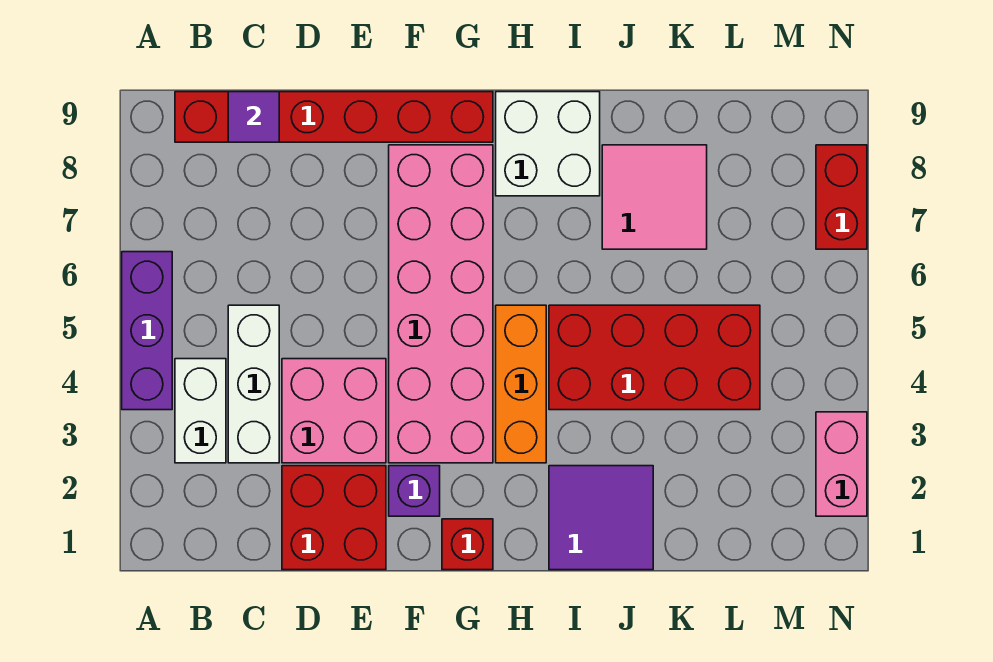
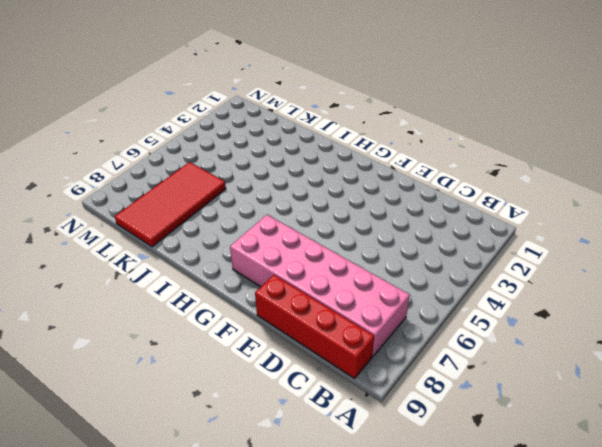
pink brick B7:G8 level 1 -> pink brick F3:G8 level 1
red brick B9:E9 level 1 -> red brick B9:G9 level 1
red tile K6:L9 level 1 -> pink tile J7:K8 level 1
none -> purple brick A4:A6 level 1
none -> white brick B3:B4 level 1
none -> white brick C3:C5 level 1

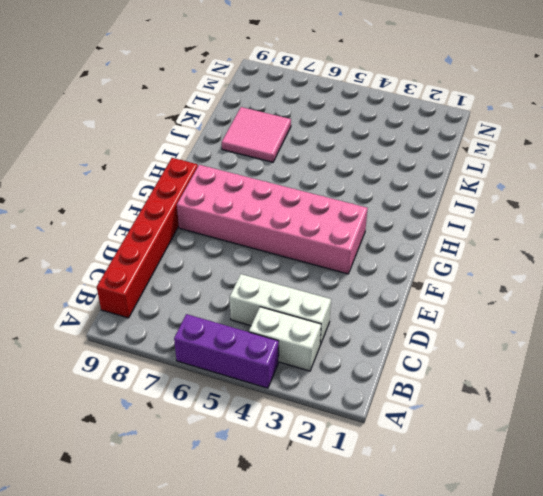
none -> red brick D1:E2 level 1
none -> pink brick D3:E4 level 1
none -> purple brick F2 level 1

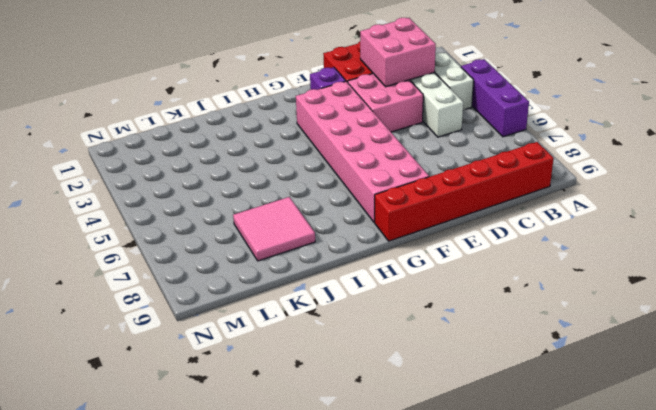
pink brick C2:D3 level 2 -> none
none -> red brick G1 level 1
none -> orange brick H3:H5 level 1
none -> white brick H8:I9 level 1

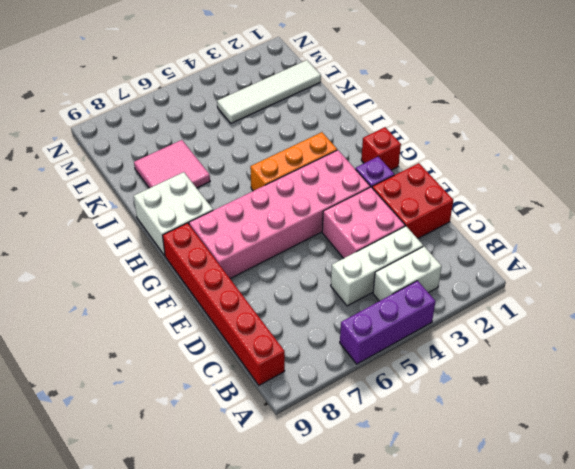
white tile L1:L4 level 1 -> red brick I4:L5 level 1
none -> purple tile I1:J2 level 1
none -> pink brick N2:N3 level 1
none -> red brick N7:N8 level 1

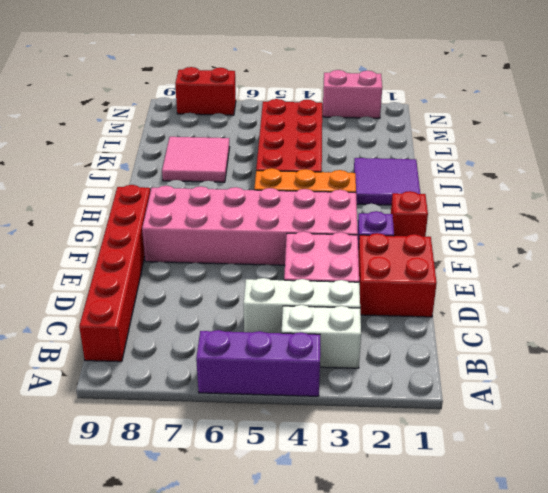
none -> white brick H8:I9 level 1
none -> purple tile C9 level 2

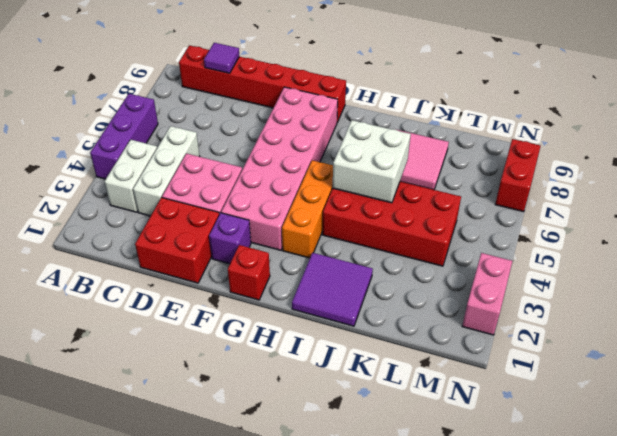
white brick I5:J6 level 2 -> white brick H8:I9 level 1

